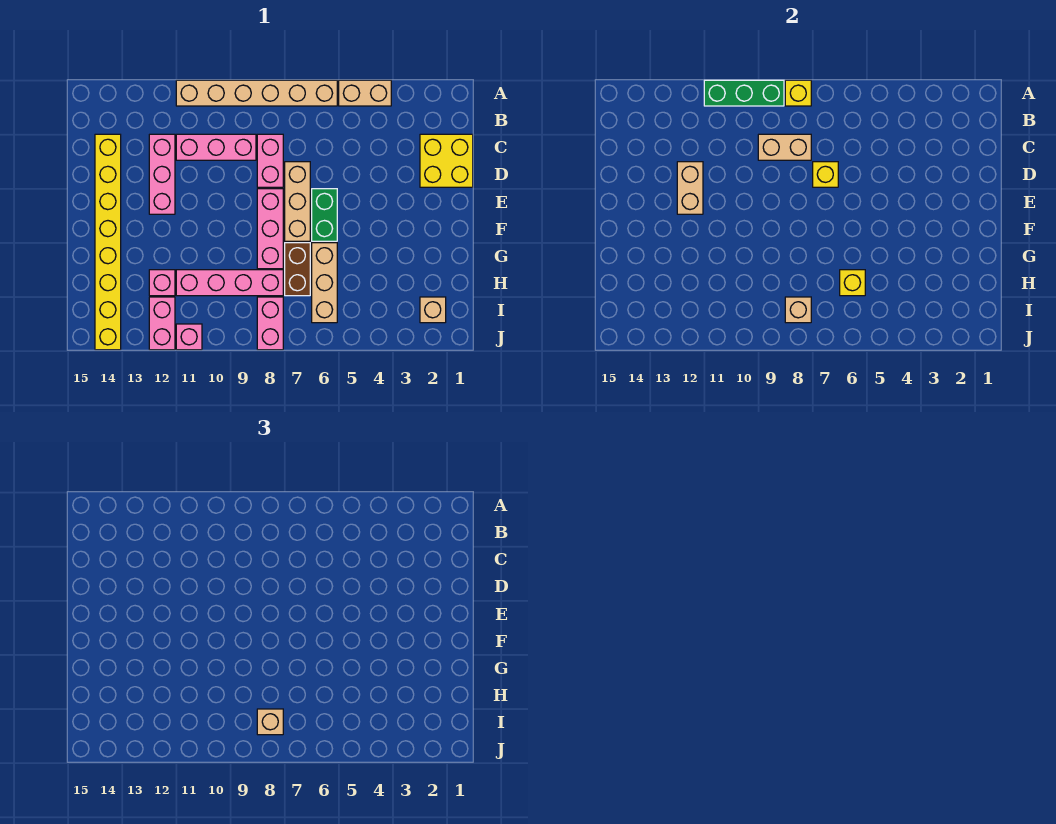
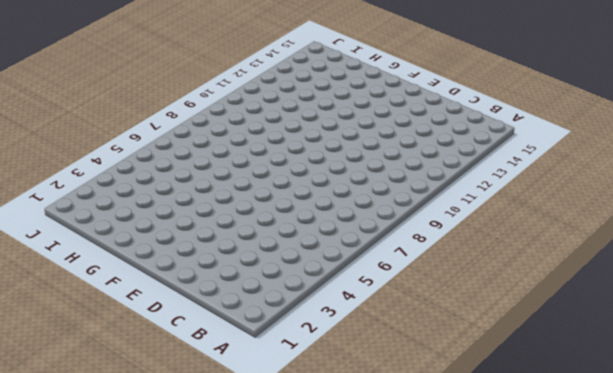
none -> tan brick A4:A5 level 1
none -> tan brick A6:A11 level 1
none -> yellow brick C1:D2 level 1

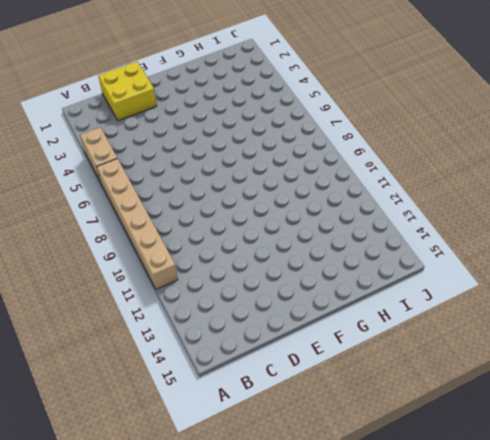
none -> pink brick C8:D8 level 1
none -> pink brick C9:C11 level 1
none -> pink brick C12:E12 level 1

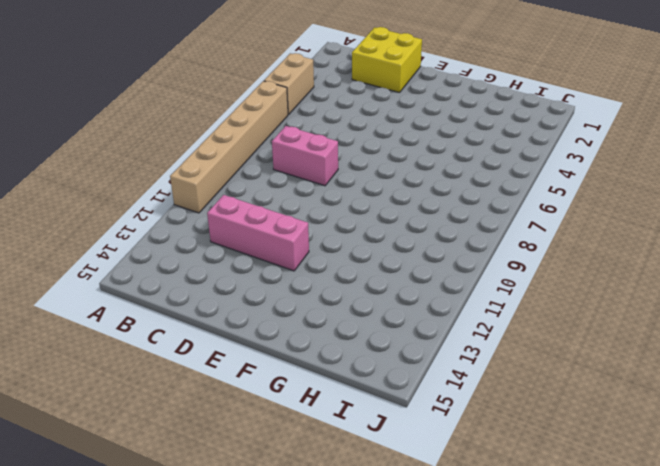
none -> pink brick C9:C11 level 1
none -> yellow brick C14:J14 level 1
none -> tan brick D7:F7 level 1

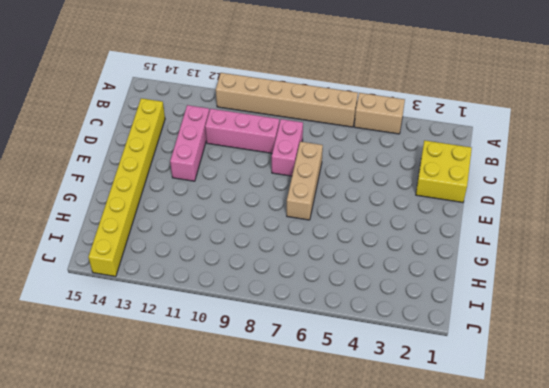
none -> green brick E6:F6 level 1
none -> pink brick E8:G8 level 1
none -> tan brick G6:I6 level 1

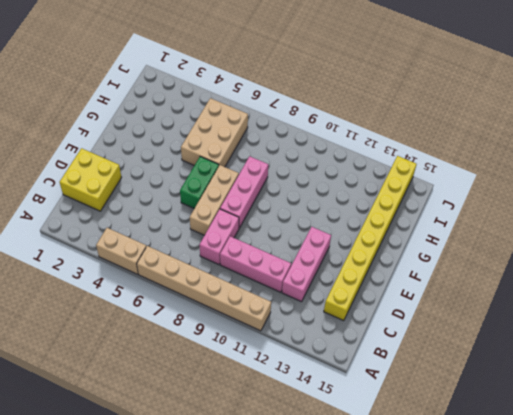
tan brick G5:I6 level 1 -> tan brick G6:I6 level 1
none -> brown brick G7:H7 level 1
none -> pink brick H8:H11 level 1
none -> pink brick H12 level 1

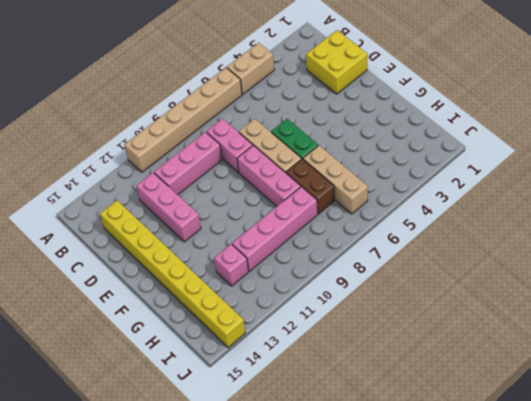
none -> tan brick I2 level 1
none -> pink brick I8:J8 level 1
none -> pink brick I12:J12 level 1

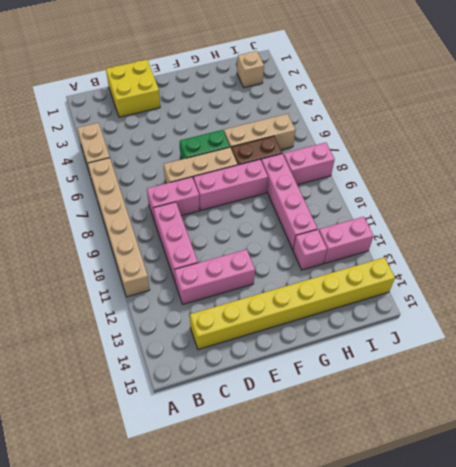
none -> pink brick J11 level 1
none -> yellow brick A8 level 2
none -> green brick A9:A11 level 2

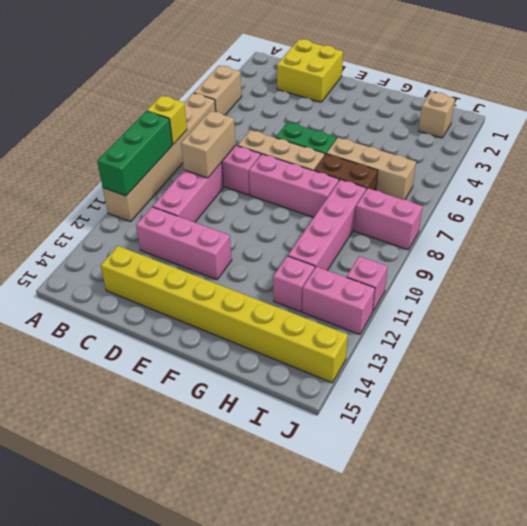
none -> yellow brick D7 level 2
none -> tan brick D12:E12 level 2
none -> yellow brick H6 level 2

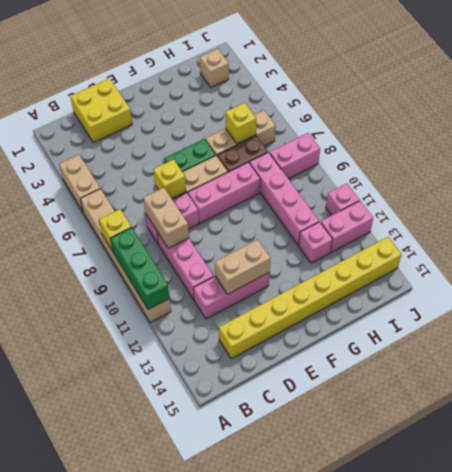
none -> tan brick I8 level 2
none -> tan brick I8 level 3

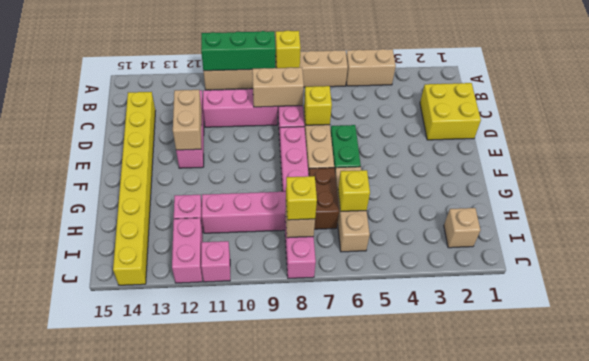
yellow brick I8 level 3 -> tan brick I8 level 3

